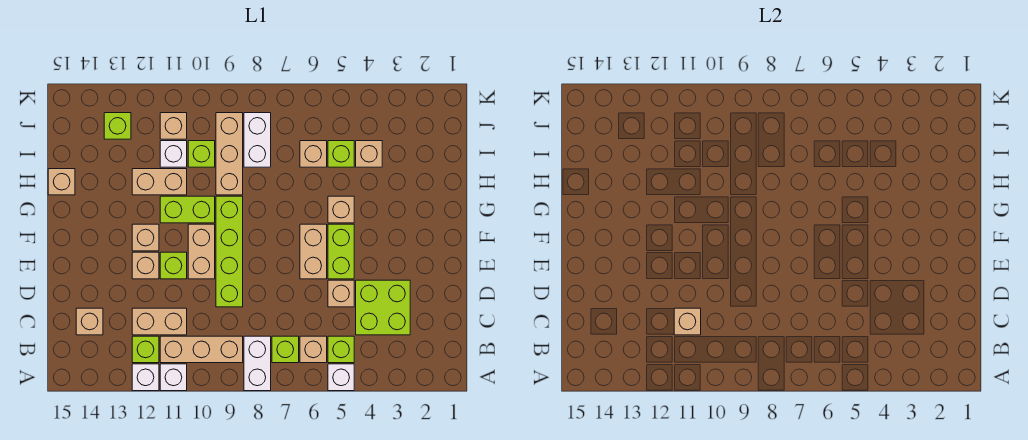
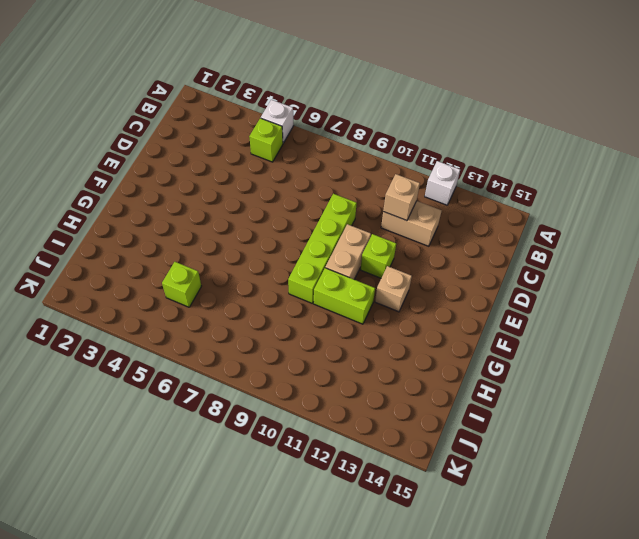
none -> white brick A8:B8 level 1
none -> white brick A11 level 1
none -> tan brick B6 level 1
none -> lime brick B7 level 1

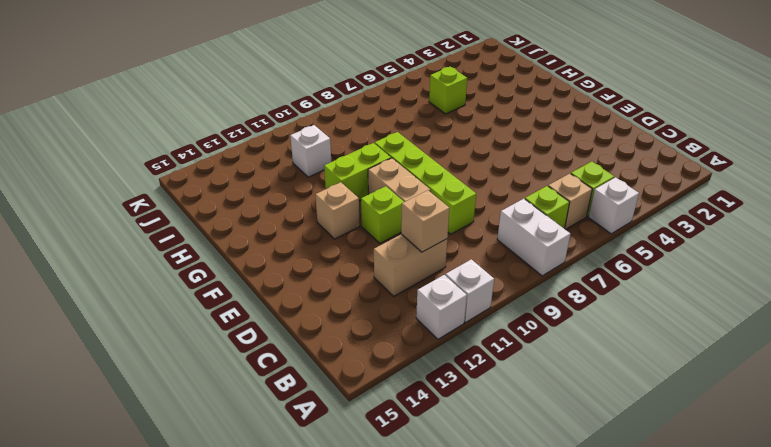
none -> tan brick B9:B11 level 1
none -> lime brick B12 level 1
none -> lime brick C3:D4 level 1
none -> tan brick C14 level 1

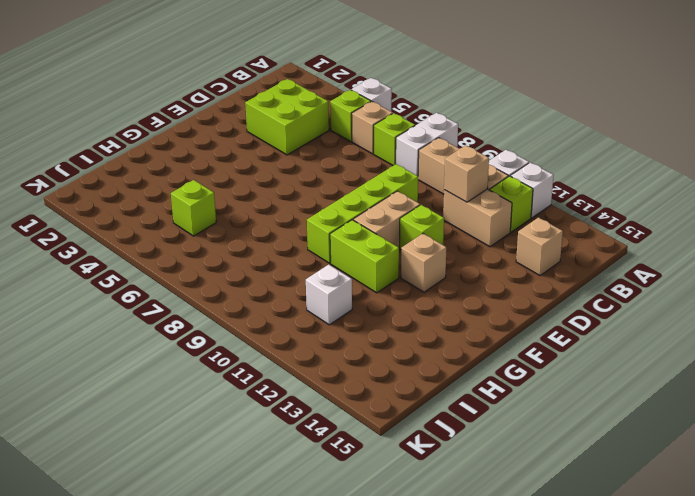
none -> tan brick D5 level 1
none -> lime brick E5:F5 level 1
none -> tan brick E6:F6 level 1
none -> tan brick E12 level 1

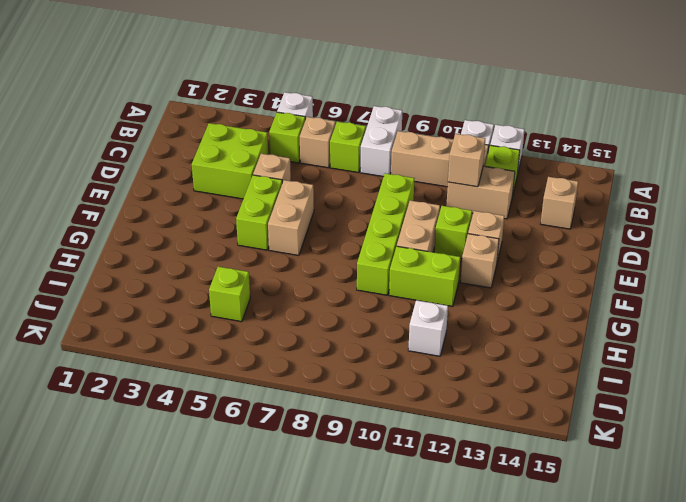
none -> tan brick G5 level 1
none -> tan brick H9:J9 level 1
none -> tan brick H11:H12 level 1
none -> tan brick H15 level 1

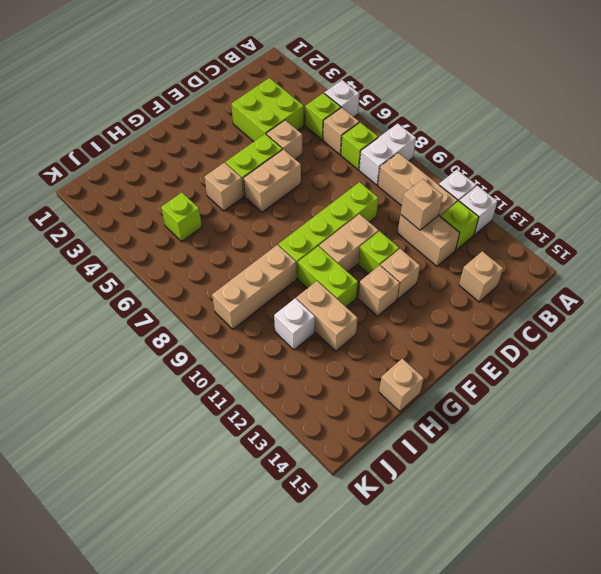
none -> tan brick I4 level 1
none -> tan brick I6 level 1
none -> white brick I8:J8 level 1
none -> lime brick I10 level 1

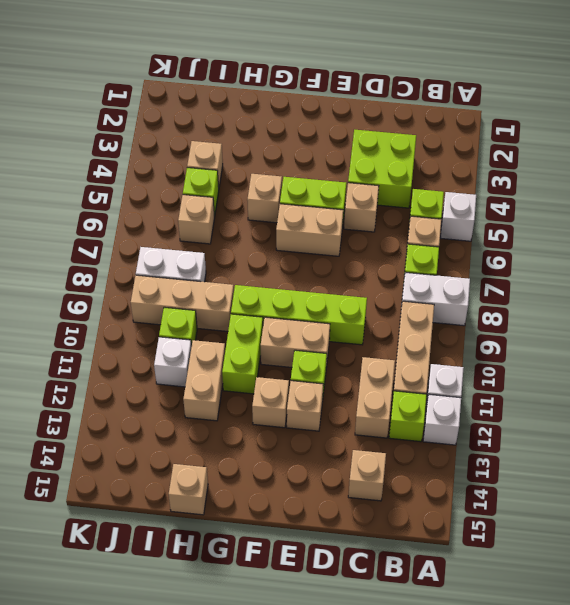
none -> tan brick J11 level 1
none -> lime brick J13 level 1
none -> tan brick C11 level 2

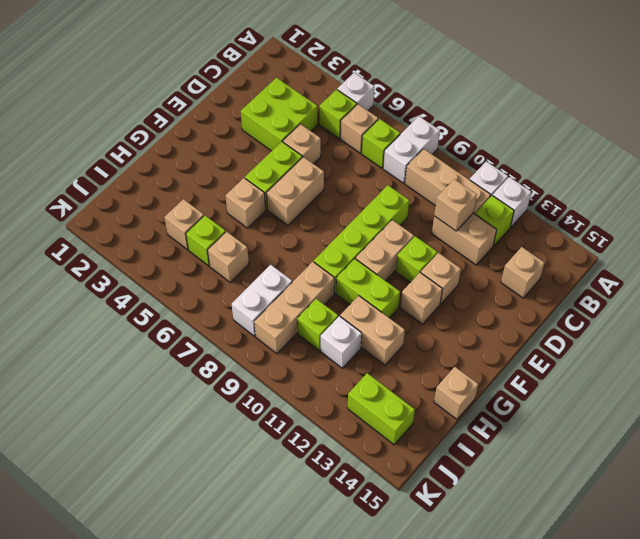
lime brick J13:J14 level 1 -> lime brick J13 level 1
none -> tan brick J11 level 1

